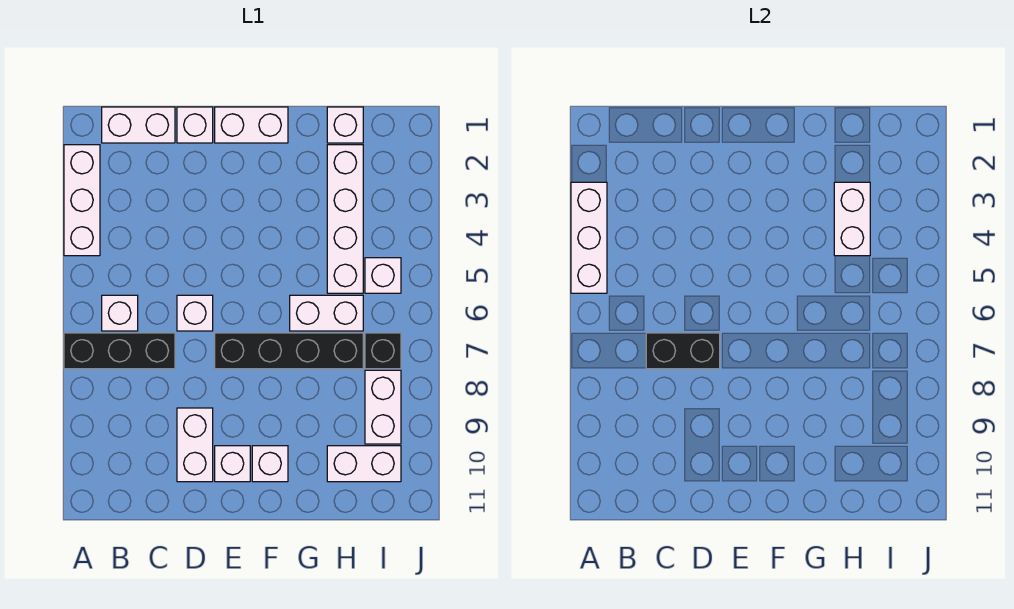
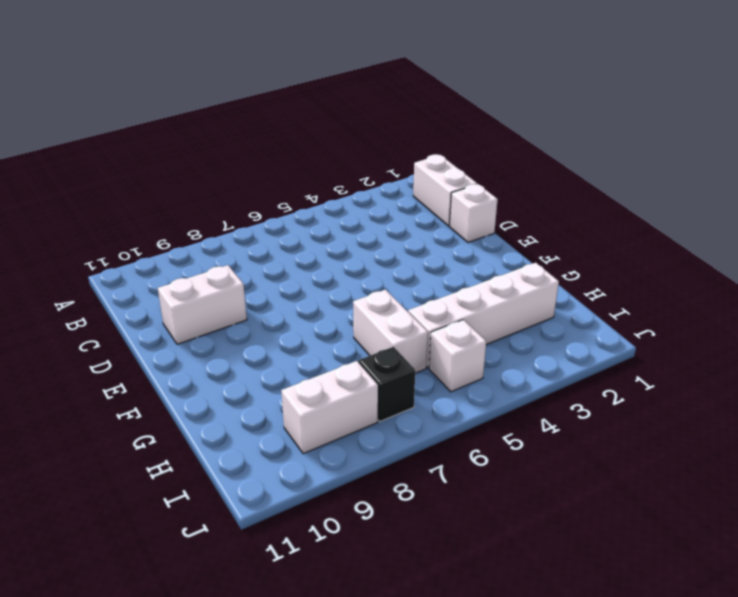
none -> white brick A2:A4 level 1
none -> black brick A7:C7 level 1
none -> white brick B6 level 1

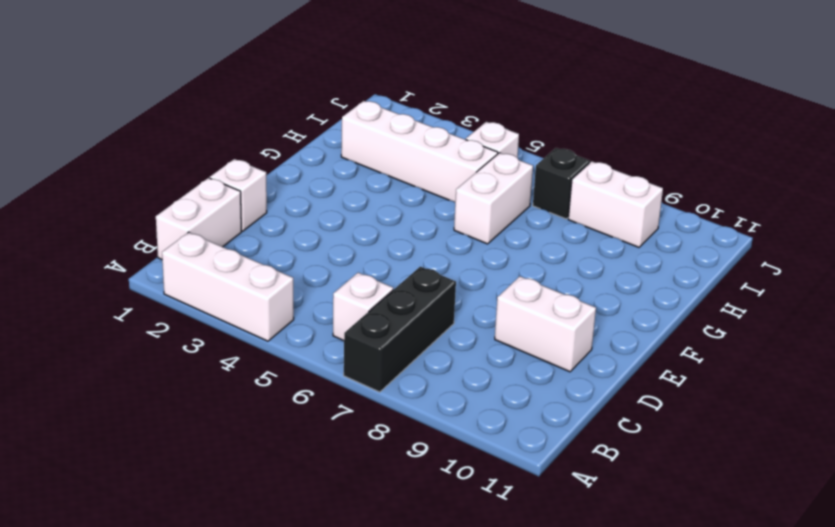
none -> white brick D6 level 1
none -> white brick E1:F1 level 1
none -> black brick E7:H7 level 1

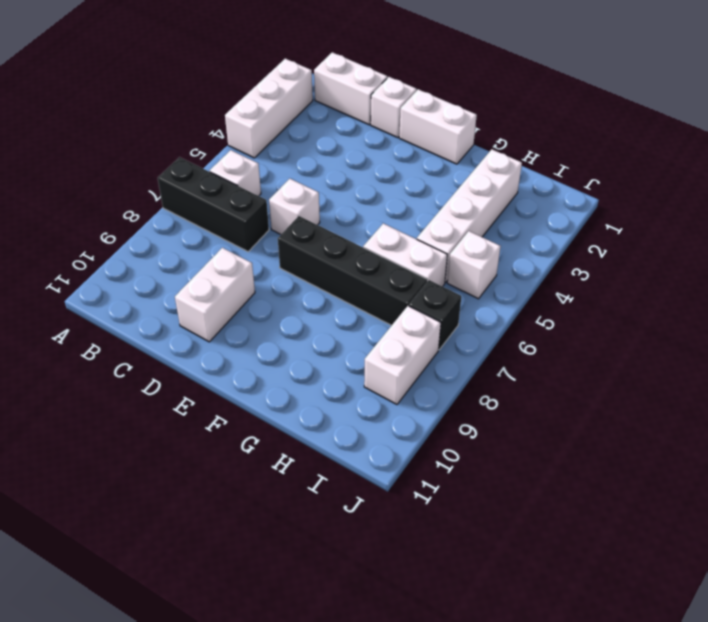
none -> white brick E10 level 1
none -> white brick F10 level 1
none -> white brick H1 level 1

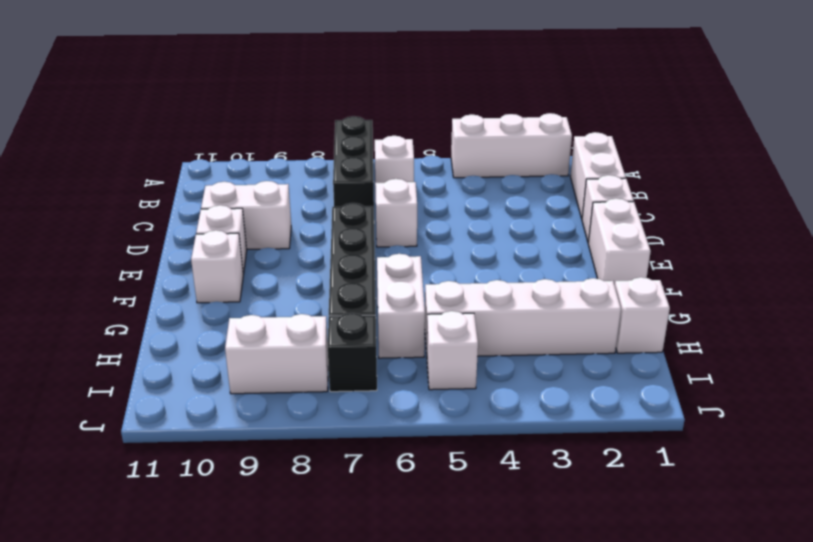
none -> white brick H10:I10 level 1
none -> white brick A3:A5 level 2
none -> black brick C7:D7 level 2

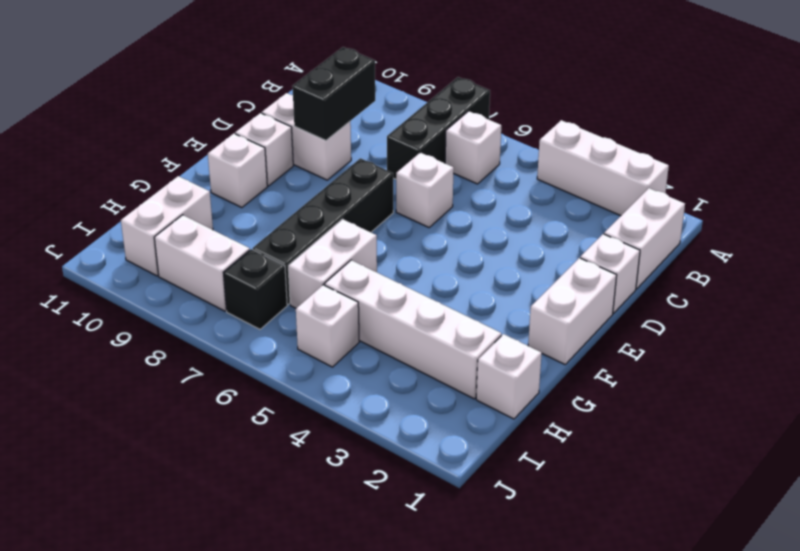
black brick C9:D9 level 2 -> black brick C7:D7 level 2
none -> white brick A3:A5 level 2
none -> white brick H3:H4 level 2

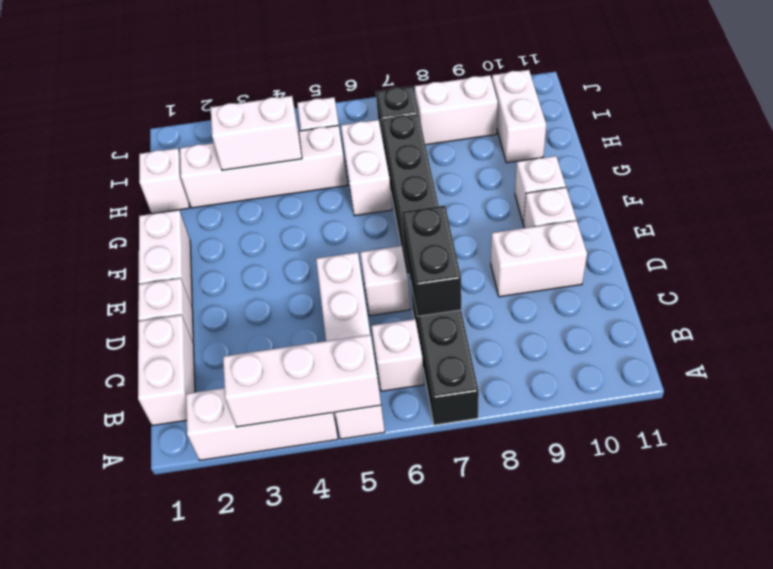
white brick A5:D5 level 1 -> none

